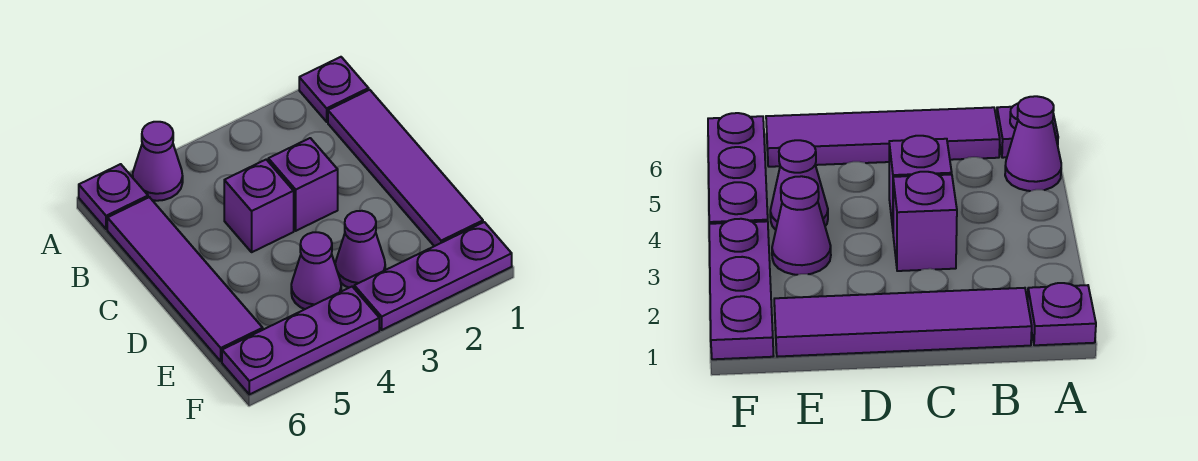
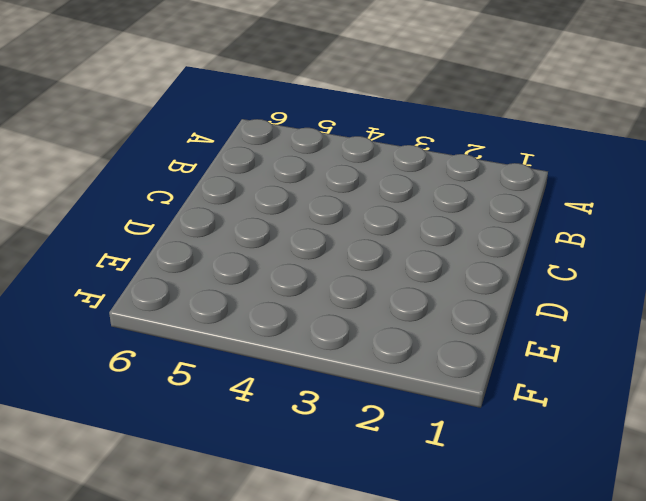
none -> purple plate A1 level 1
none -> purple cone A5 level 1

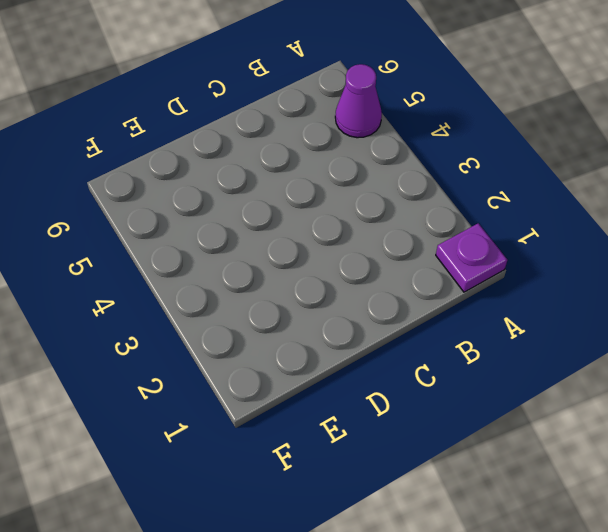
none -> purple plate A6 level 1
none -> purple tile B1:E1 level 1

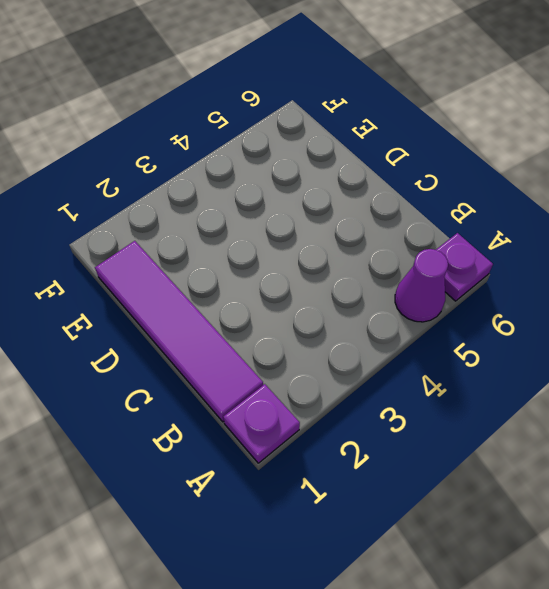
none -> purple tile B6:E6 level 1
none -> purple brick C3 level 1

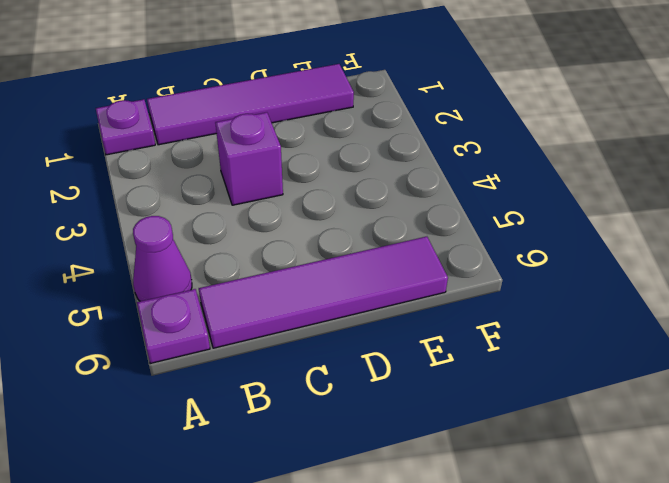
none -> purple brick C4 level 1
none -> purple cone E3 level 1

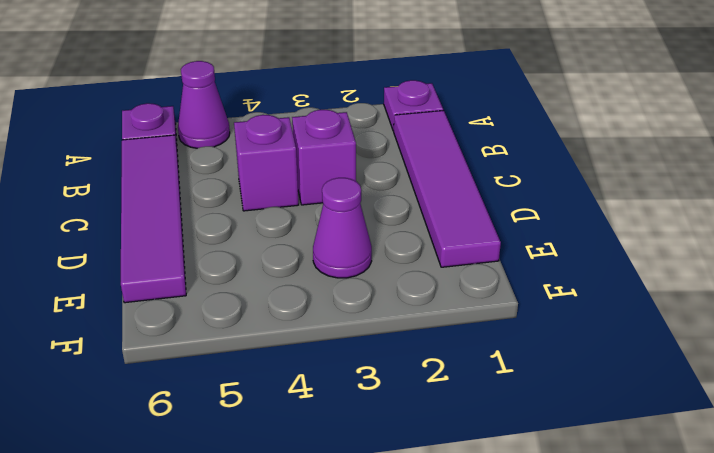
none -> purple cone E4 level 1
none -> purple plate F1:F3 level 1

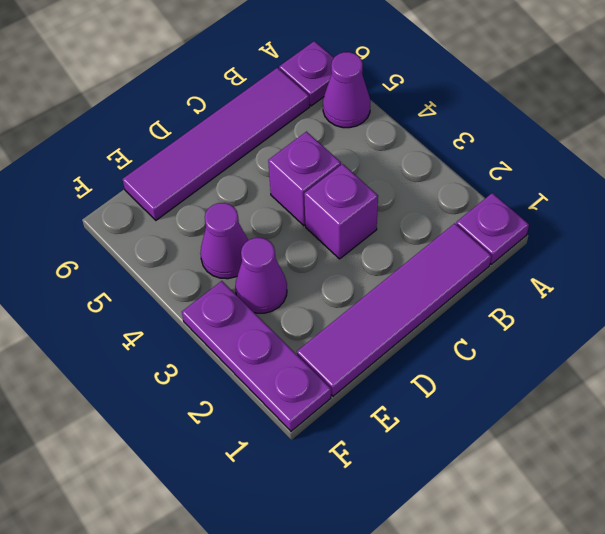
none -> purple plate F4:F6 level 1

